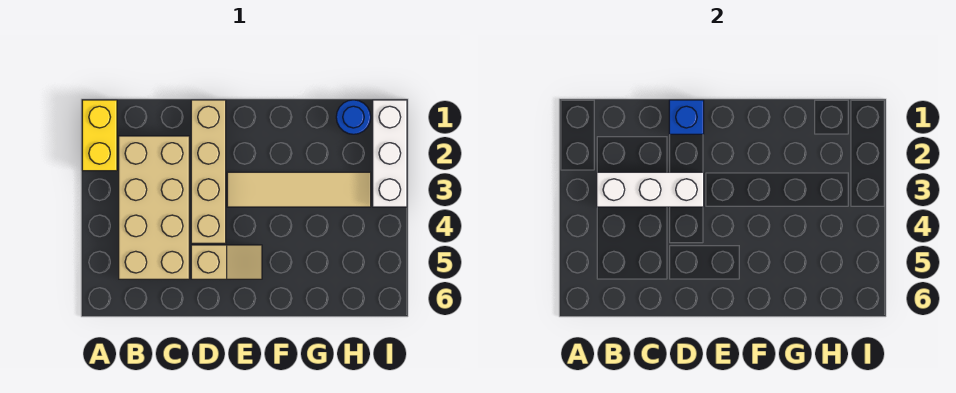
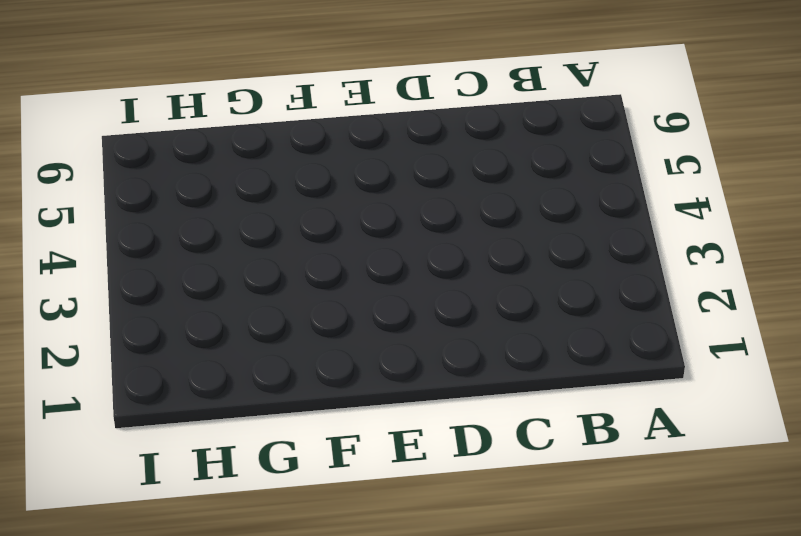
none -> yellow brick A1:A2 level 1
none -> tan brick B2:C5 level 1

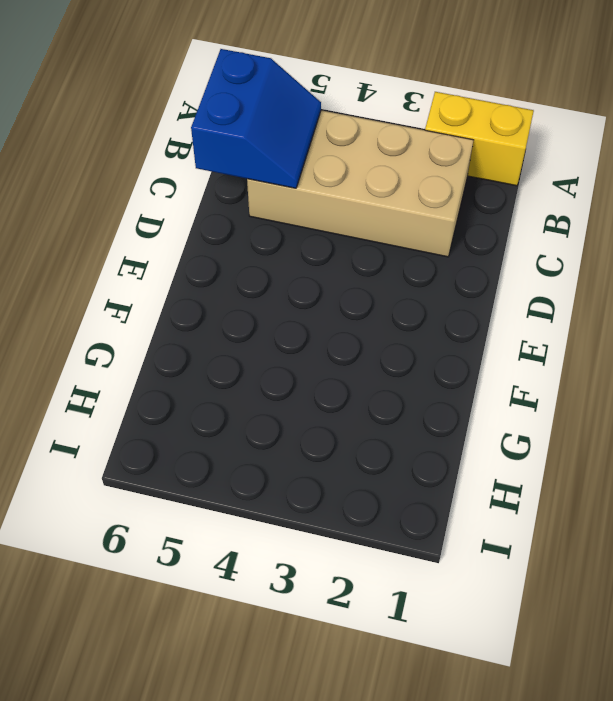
blue slope B5:C6 level 2 top 6 -> none
none -> tan brick D1:D4 level 1
none -> tan slope D5:E5 level 1 top D

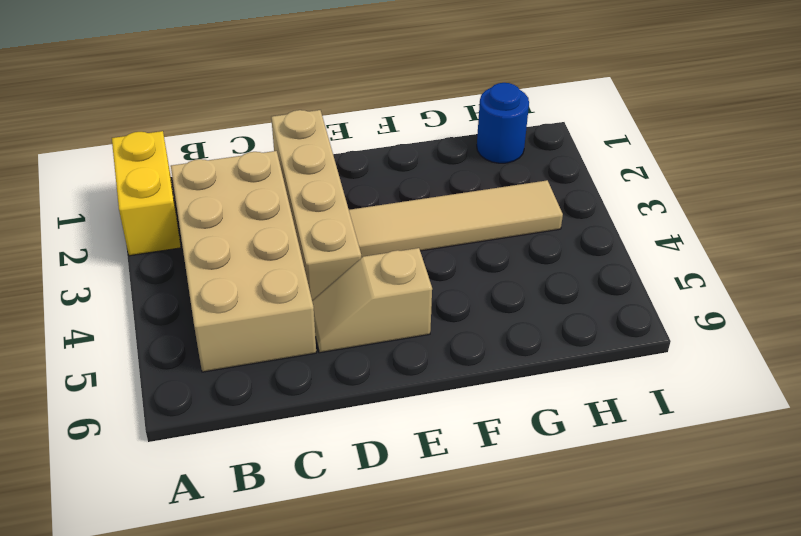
tan slope D5:E5 level 1 top E -> tan slope D5:E5 level 1 top D
none -> white brick I1:I3 level 1
none -> white brick B3:D3 level 2

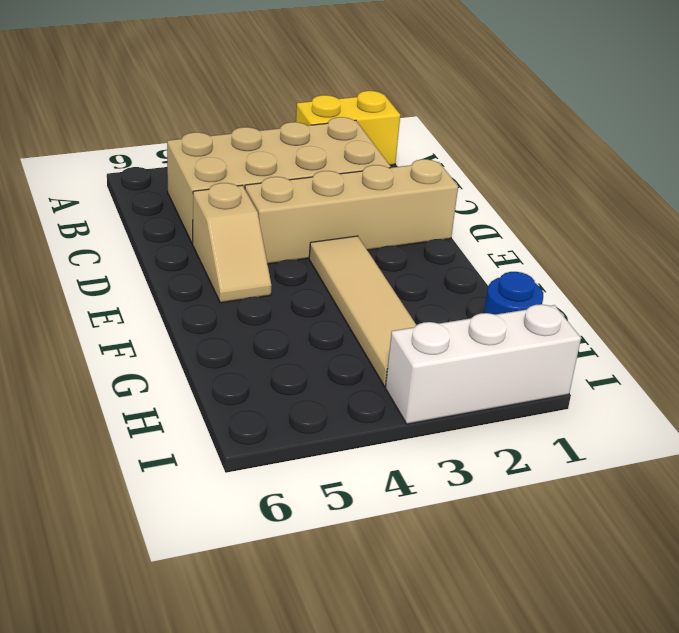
none -> white brick B3:D3 level 2
none -> blue brick D1 level 2

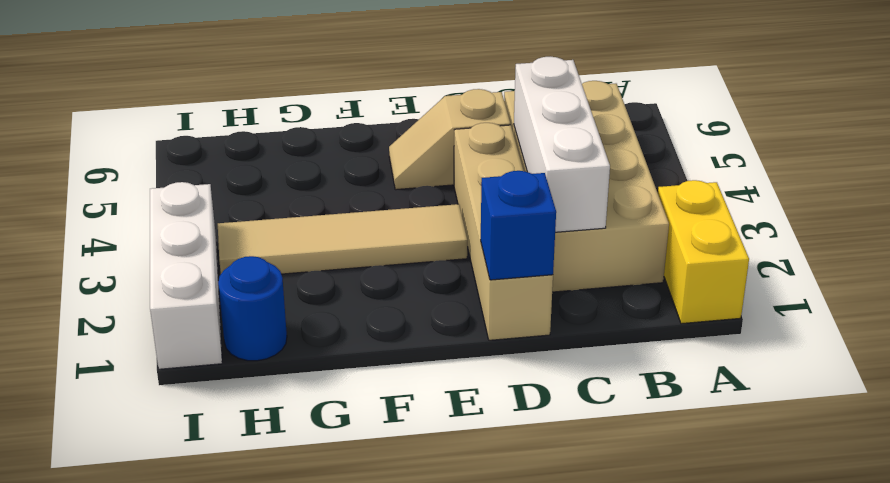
white brick C2:C4 level 2 -> white brick B3:D3 level 2

